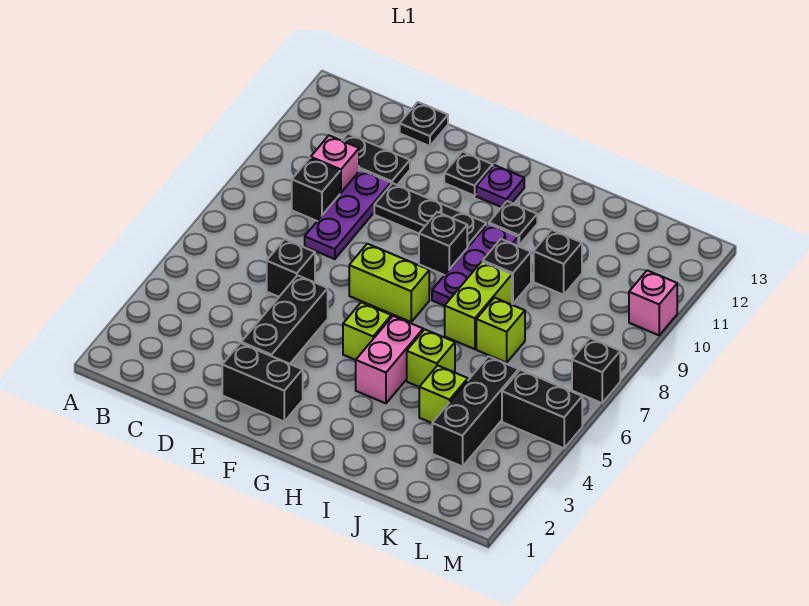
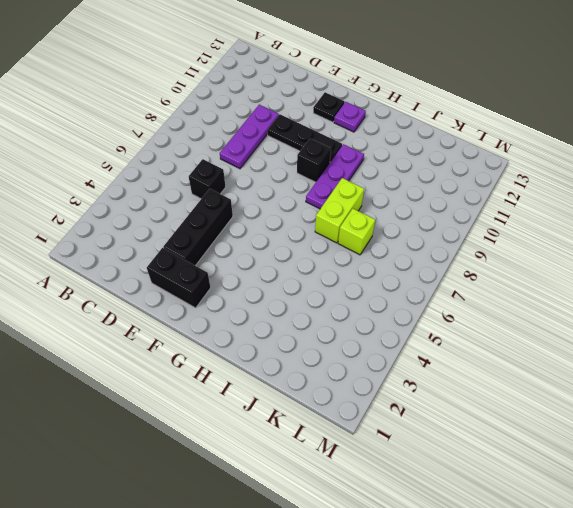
none -> black brick C9 level 1
none -> pink brick C10 level 1
none -> black plate C11:D11 level 1

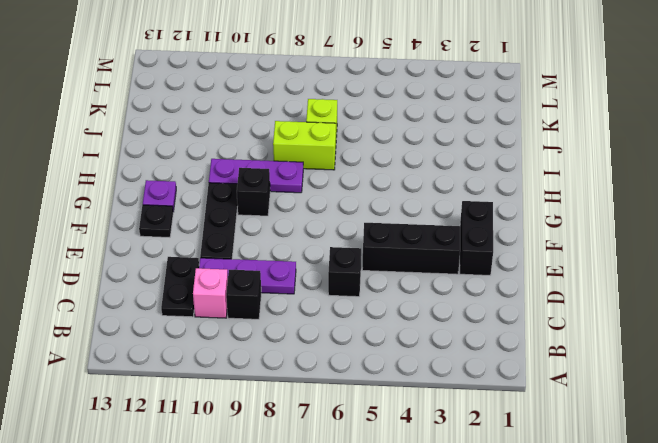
none -> black plate D13 level 1
none -> lime brick F7:G7 level 1
none -> lime brick G5 level 1

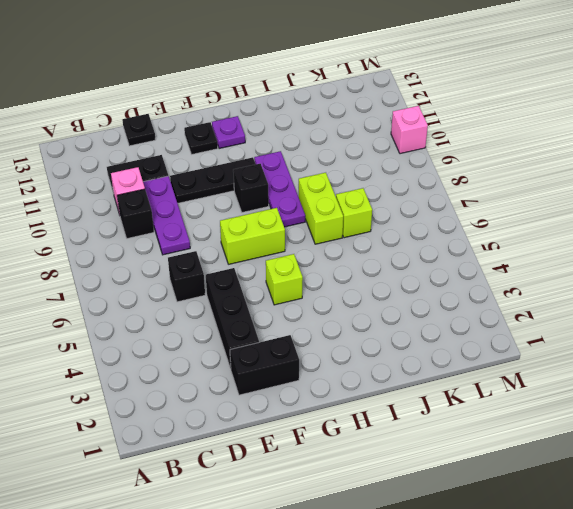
none -> pink brick H4:H5 level 1
none -> black plate H11 level 1
none -> lime brick I5 level 1

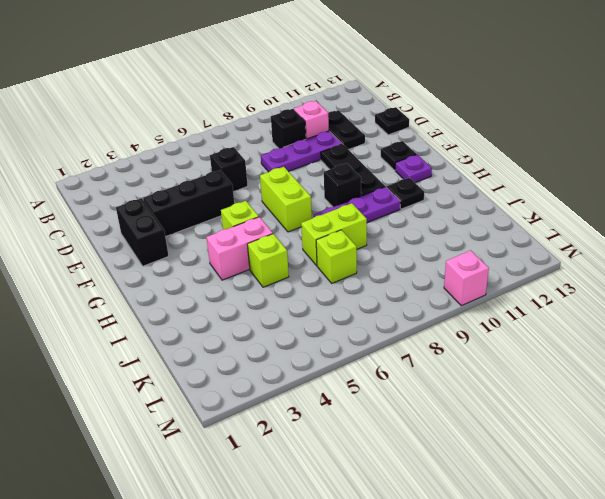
none -> black brick I9 level 1
none -> lime brick J4 level 1
none -> black brick J10 level 1

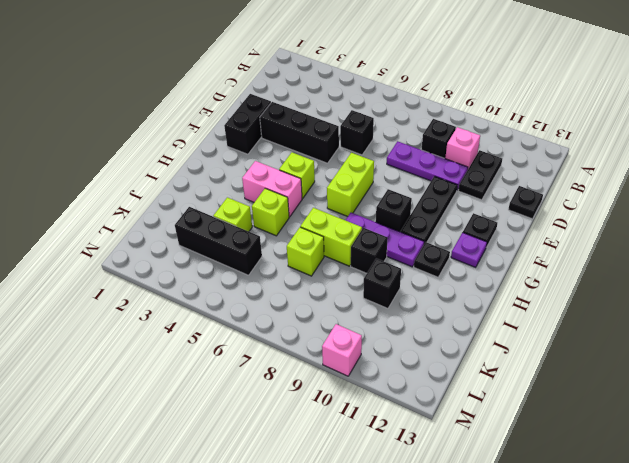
none -> black brick L5:M5 level 1
none -> black brick M7 level 1

